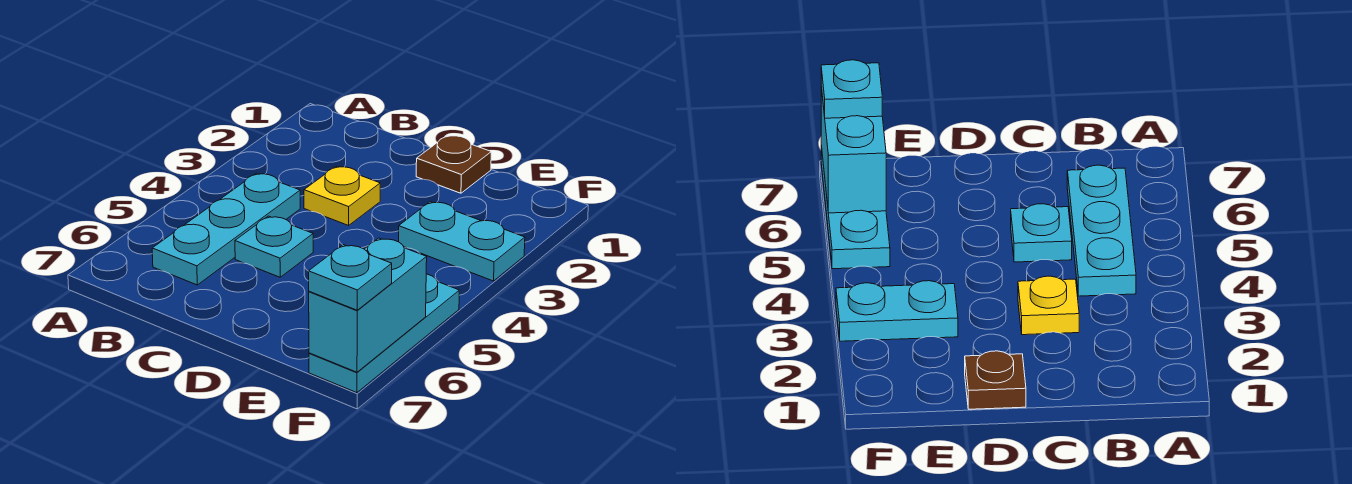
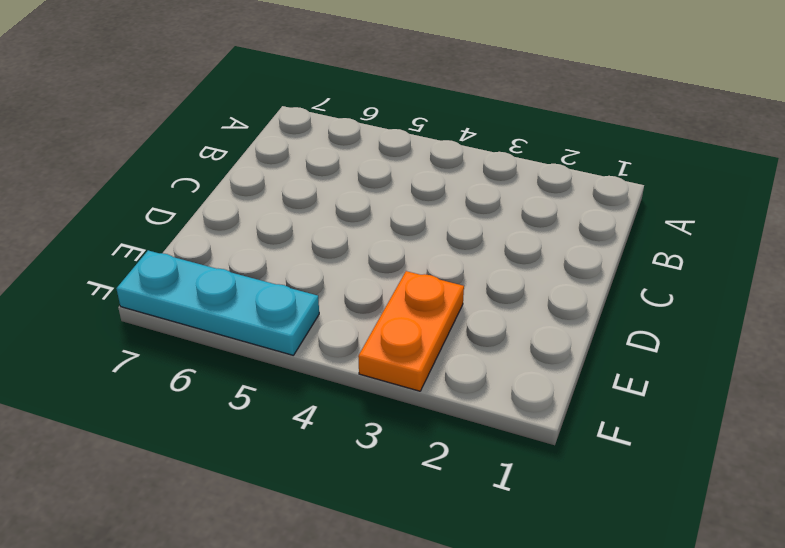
orange plate E3:F3 level 1 -> cyan plate E3:F3 level 1
none -> cyan plate B4:B6 level 1
none -> yellow plate C3 level 1

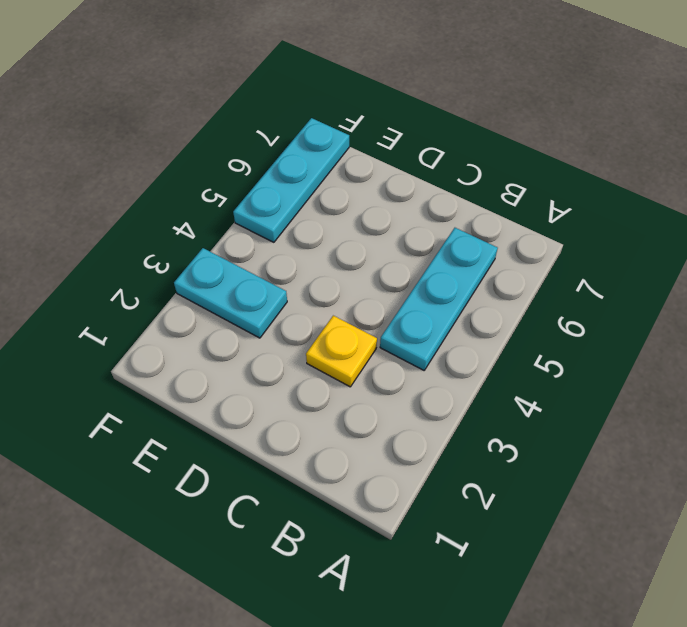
none -> cyan plate C5 level 1
none -> brown plate D1 level 1

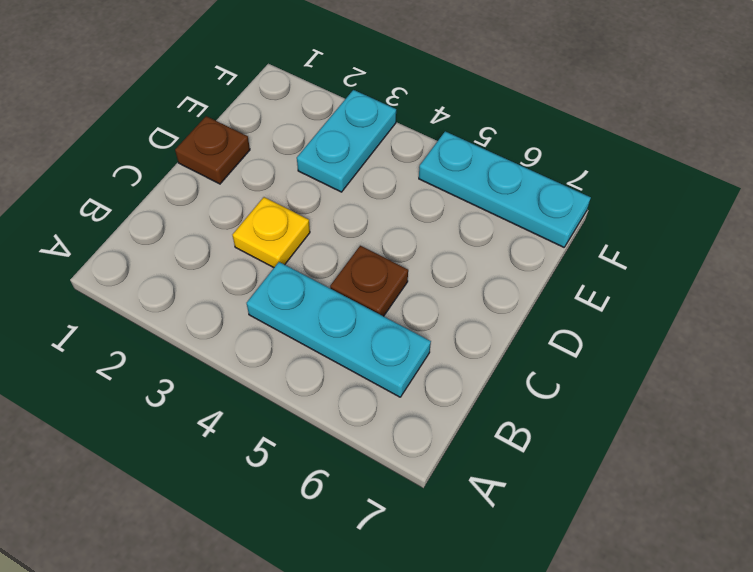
brown plate C5 level 1 -> cyan plate C5 level 1
none -> cyan brick F6:F7 level 2
none -> cyan plate F7 level 3

